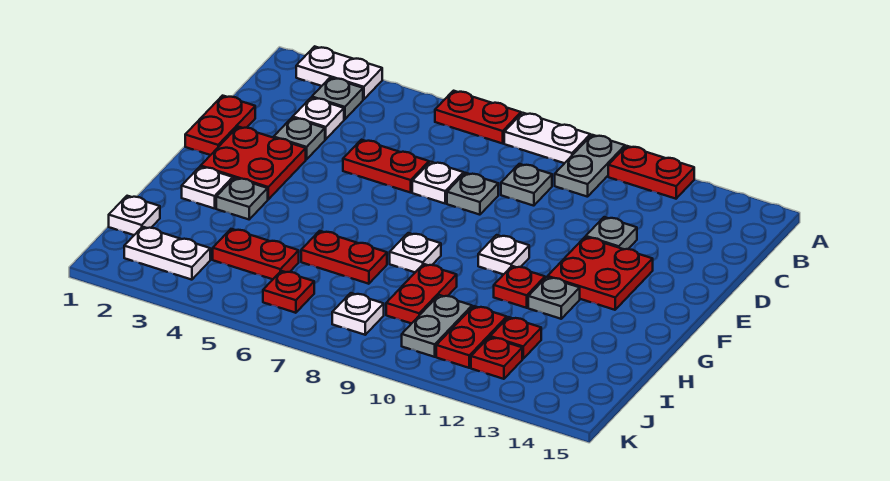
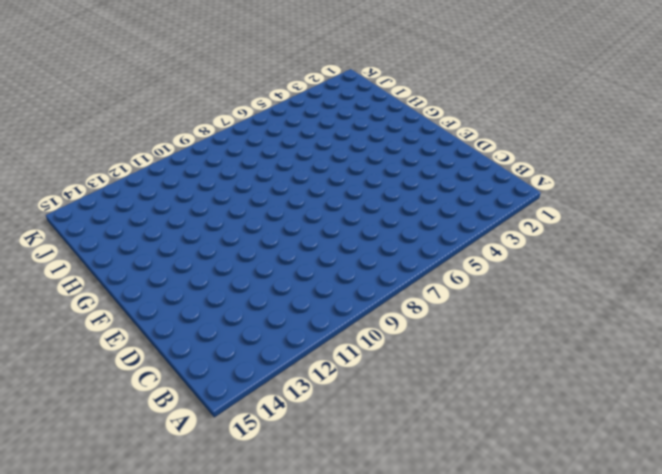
none -> white plate A2:A3 level 1
none -> red plate A6:A7 level 1
none -> white plate A8:A9 level 1
none -> grey plate A10:B10 level 1

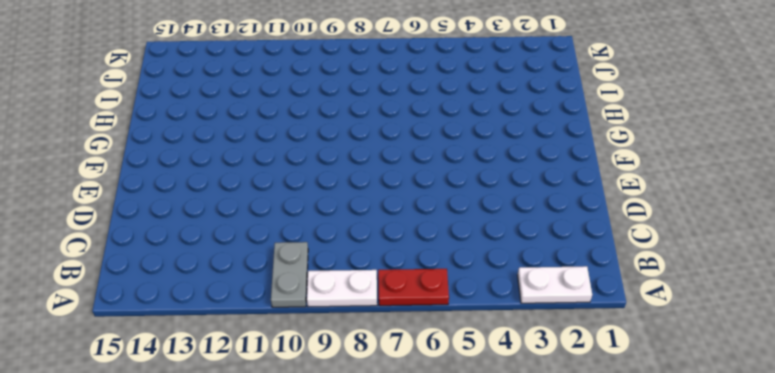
none -> red plate A11:A12 level 1
none -> grey plate B3 level 1
none -> white plate C3 level 1
none -> grey plate C9 level 1

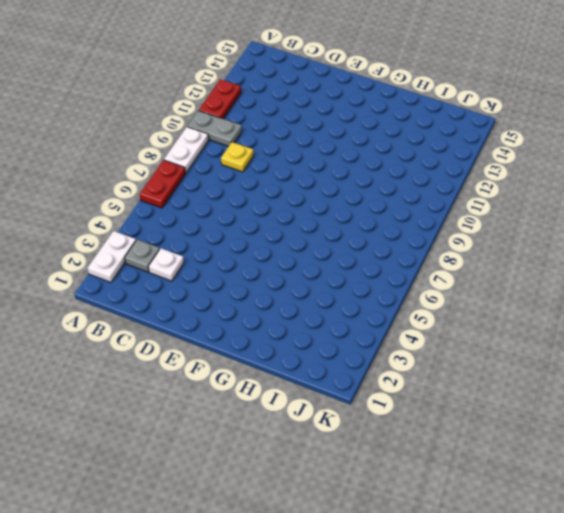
yellow plate C9 level 1 -> grey plate C9 level 1
none -> red plate D1:E1 level 1
none -> grey plate D3 level 1
none -> red plate D5:D6 level 1
none -> white plate D7 level 1

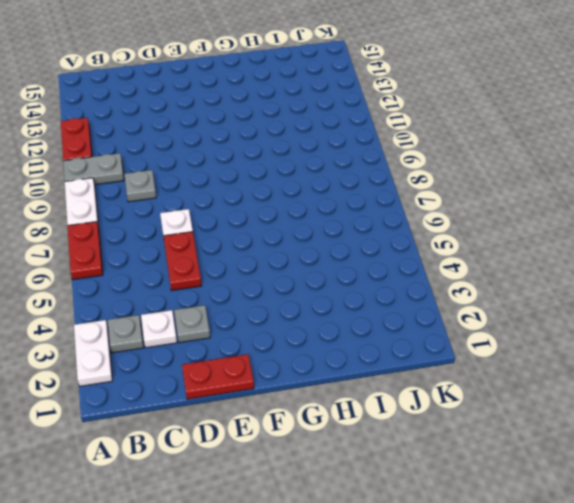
none -> grey plate D8 level 1
none -> grey plate D12 level 1
none -> red plate E2:F3 level 1
none -> red plate E12:F13 level 1

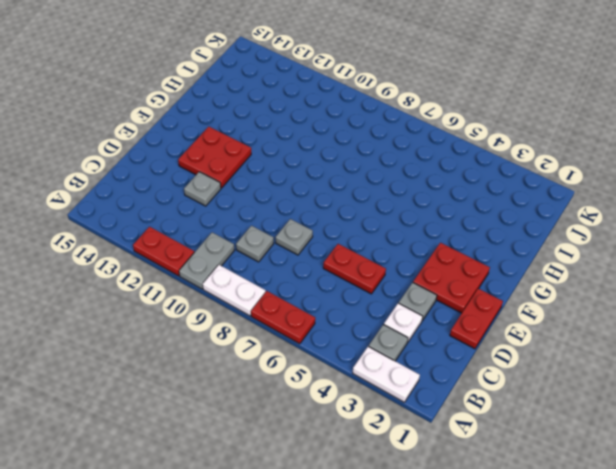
none -> white plate D7 level 1
none -> white plate F10 level 1
none -> white plate G2 level 1
none -> grey plate G3 level 1

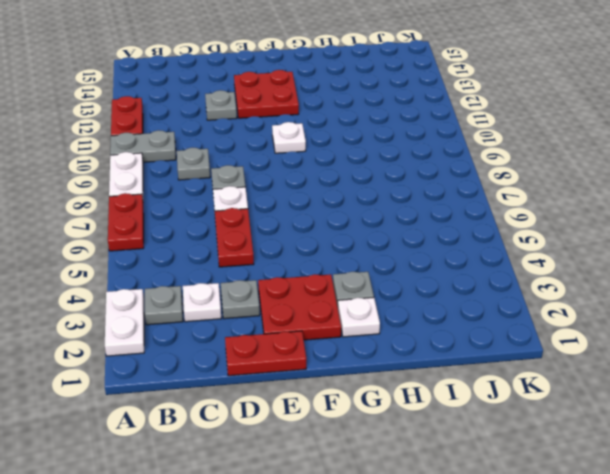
none -> white plate G8 level 1
none -> red plate G11 level 1
none -> grey plate G12 level 1
none -> red plate H6:H7 level 1

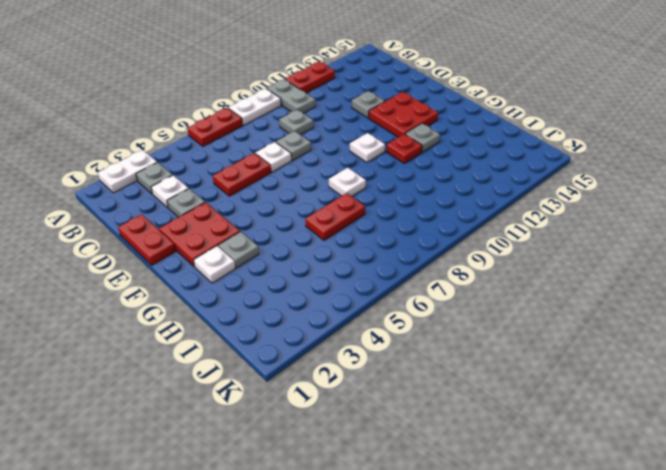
none -> red plate H9:I9 level 1
none -> white plate I1 level 1
none -> red plate I4:I5 level 1
none -> grey plate I10:J10 level 1

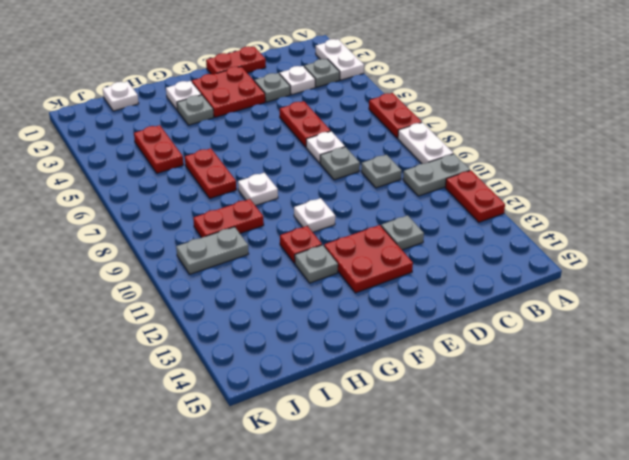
none -> red plate I11:J11 level 1
none -> red plate I12 level 1
none -> white plate J2:J3 level 1
none -> red plate J6 level 1

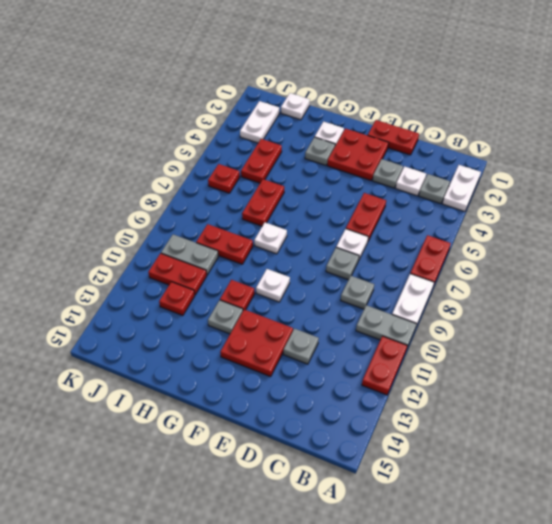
none -> white plate J8 level 1
none -> red plate J12 level 1

